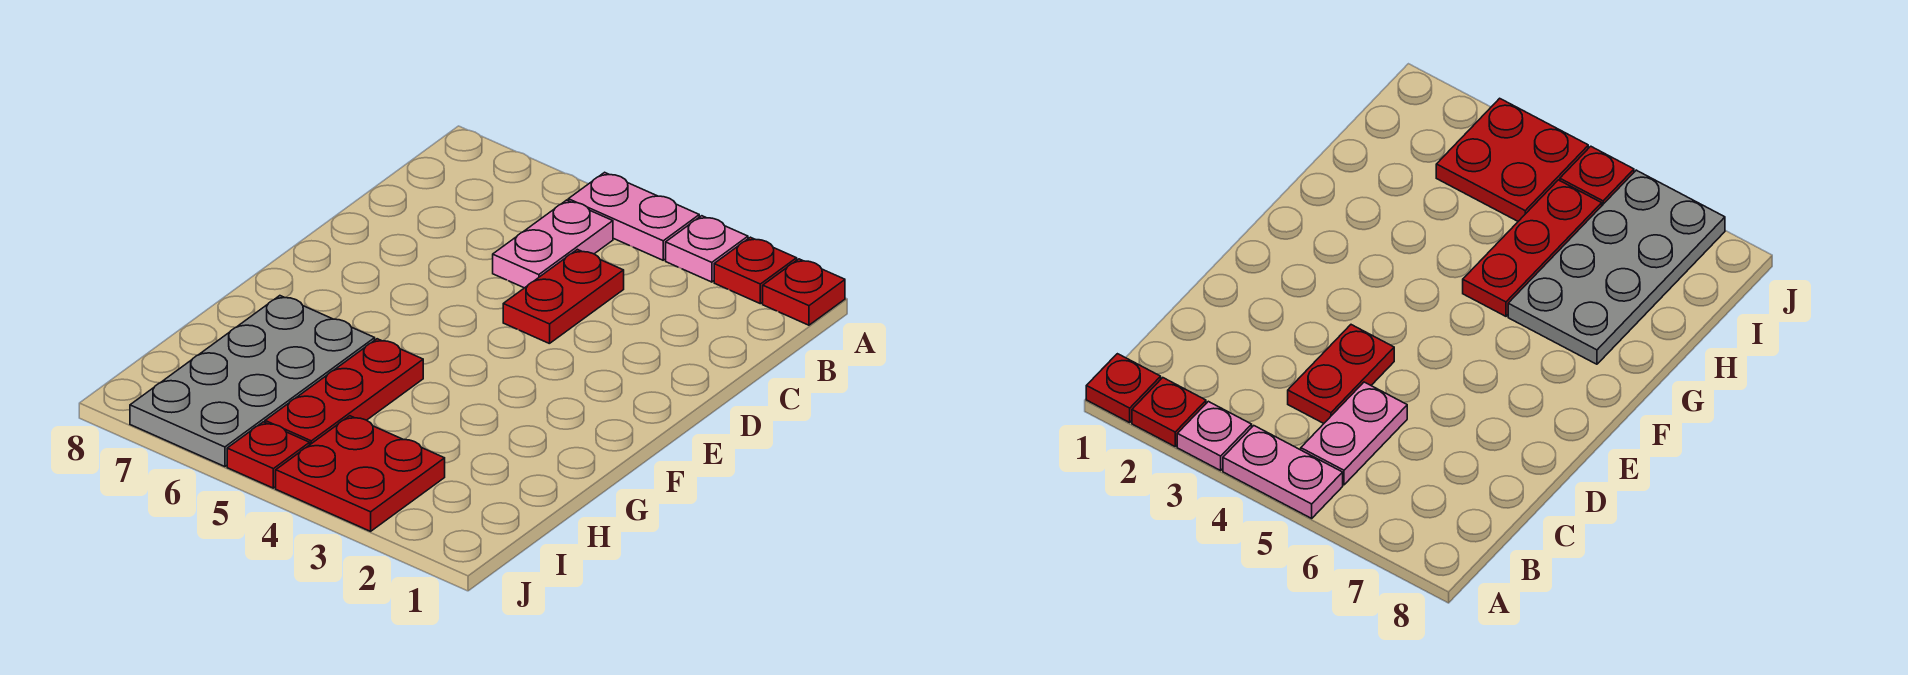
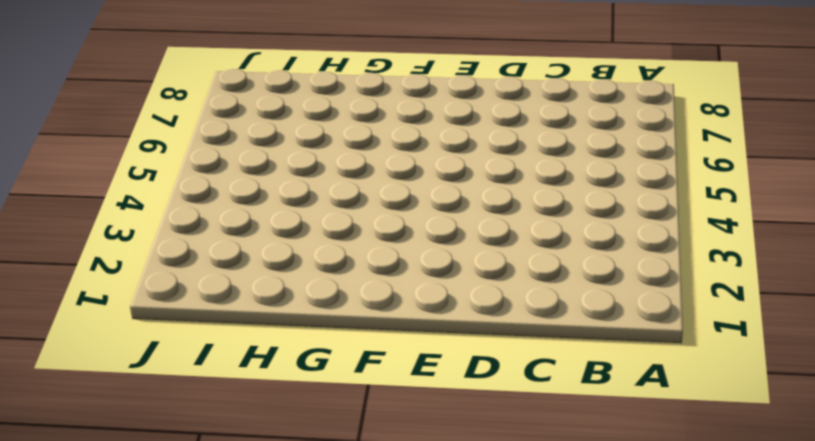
none -> red plate A1 level 1
none -> red plate A2 level 1

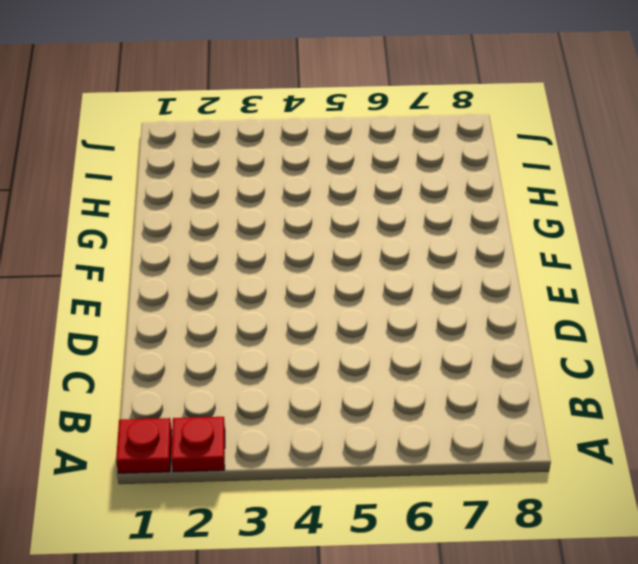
none -> pink plate A3 level 1
none -> pink plate A4:A5 level 1

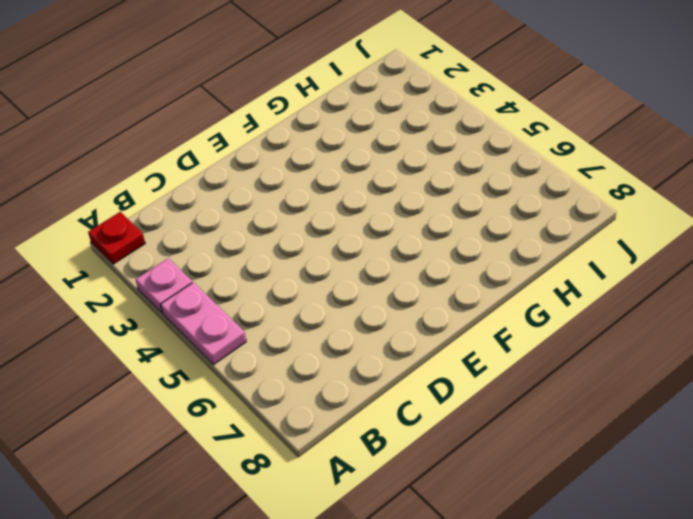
none -> red plate A2 level 1
none -> pink plate B5:C5 level 1

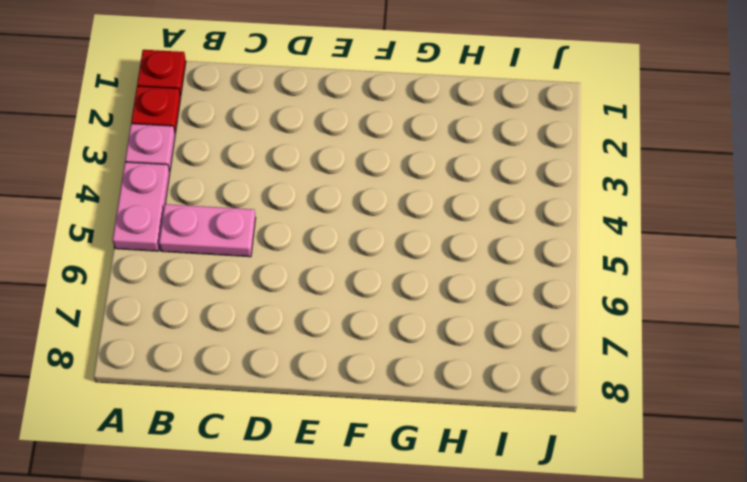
none -> red plate C4:D4 level 1
none -> red plate G5:I5 level 1

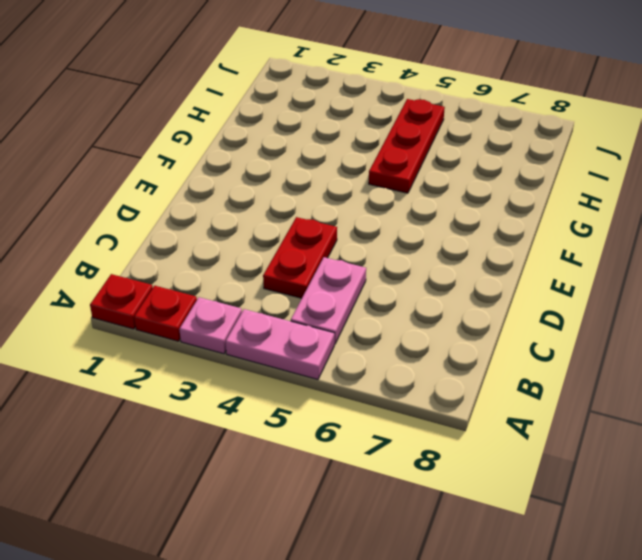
none -> grey plate G6:J7 level 1
none -> red plate I3:J4 level 1

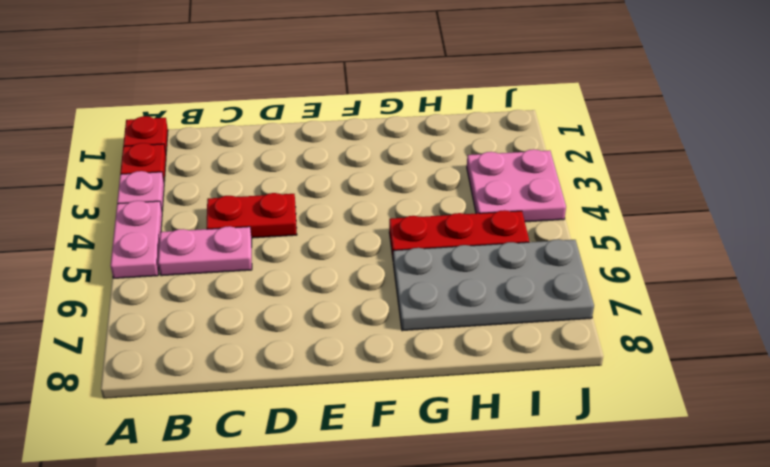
pink plate I3:J4 level 1 -> red plate I3:J4 level 1
none -> red plate J5 level 1

